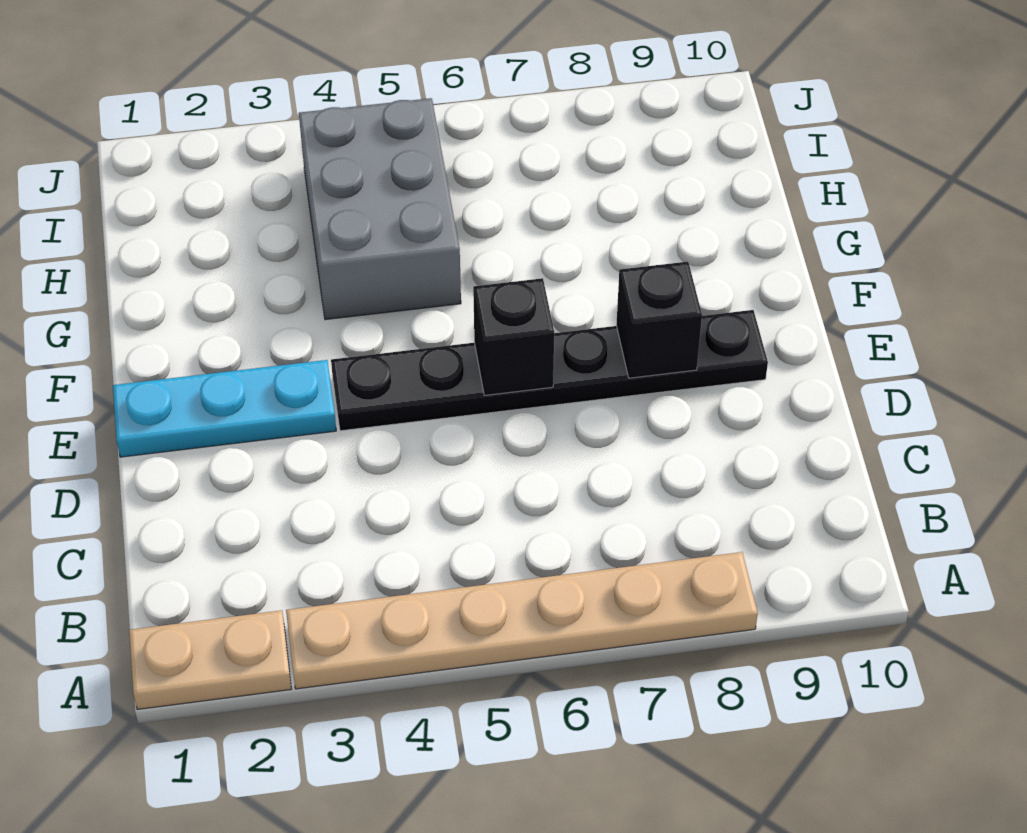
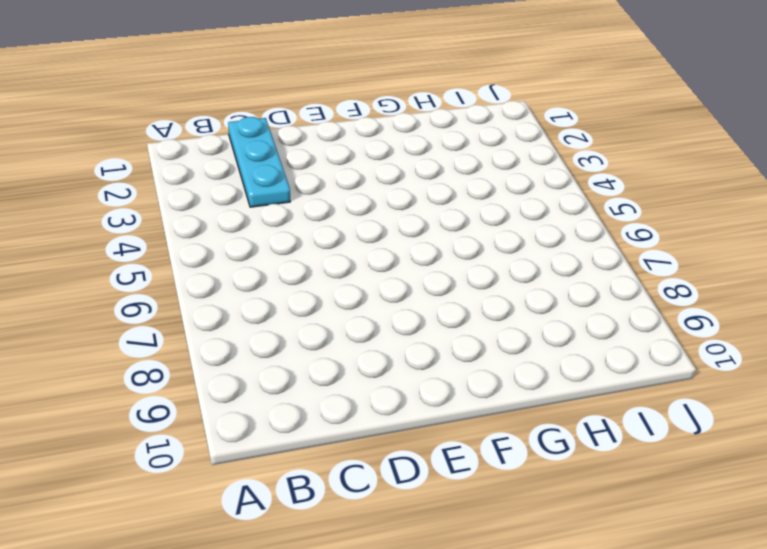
cyan plate C1:C3 level 1 -> cyan plate E1:E3 level 1
none -> tan plate A1:A2 level 1
none -> tan plate A3:A8 level 1

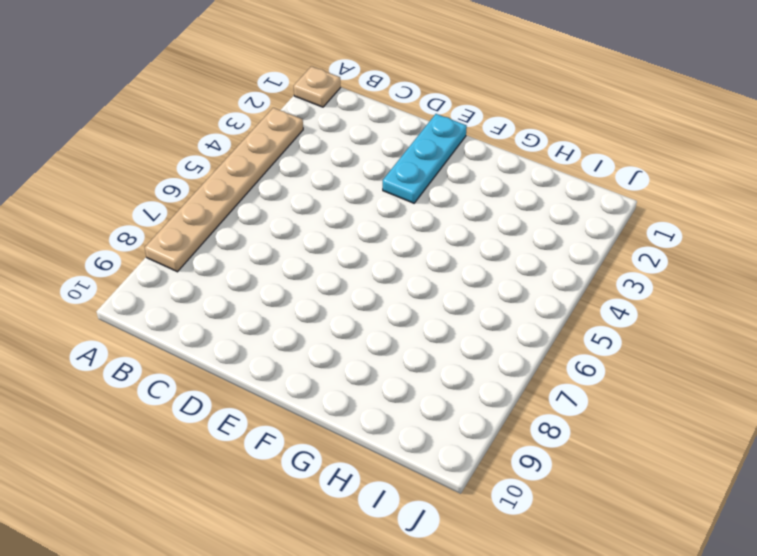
tan plate A1 level 1 -> tan plate A1:A2 level 1
none -> black plate E4:E9 level 1
none -> grey brick G4:I5 level 1

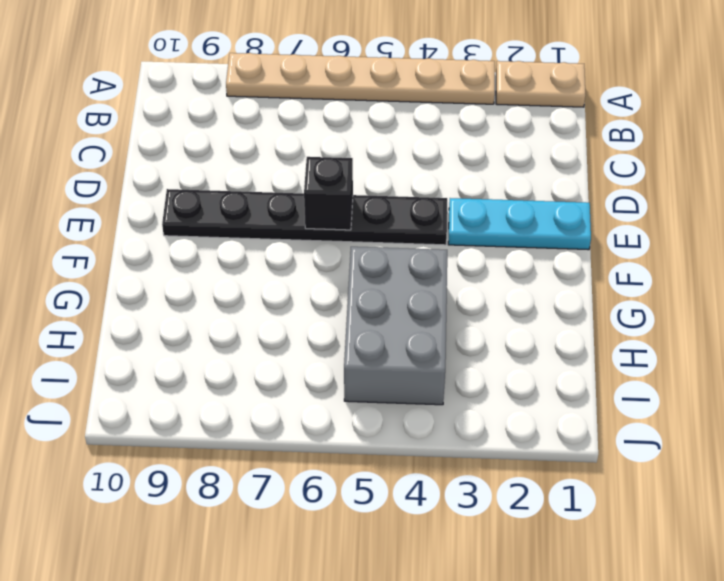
none -> black brick E8 level 2

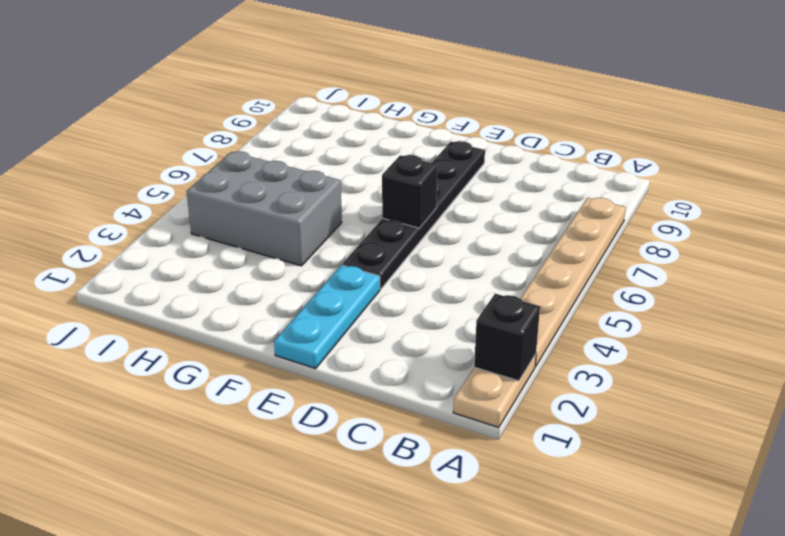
black brick A2 level 2 -> black brick E8 level 2

